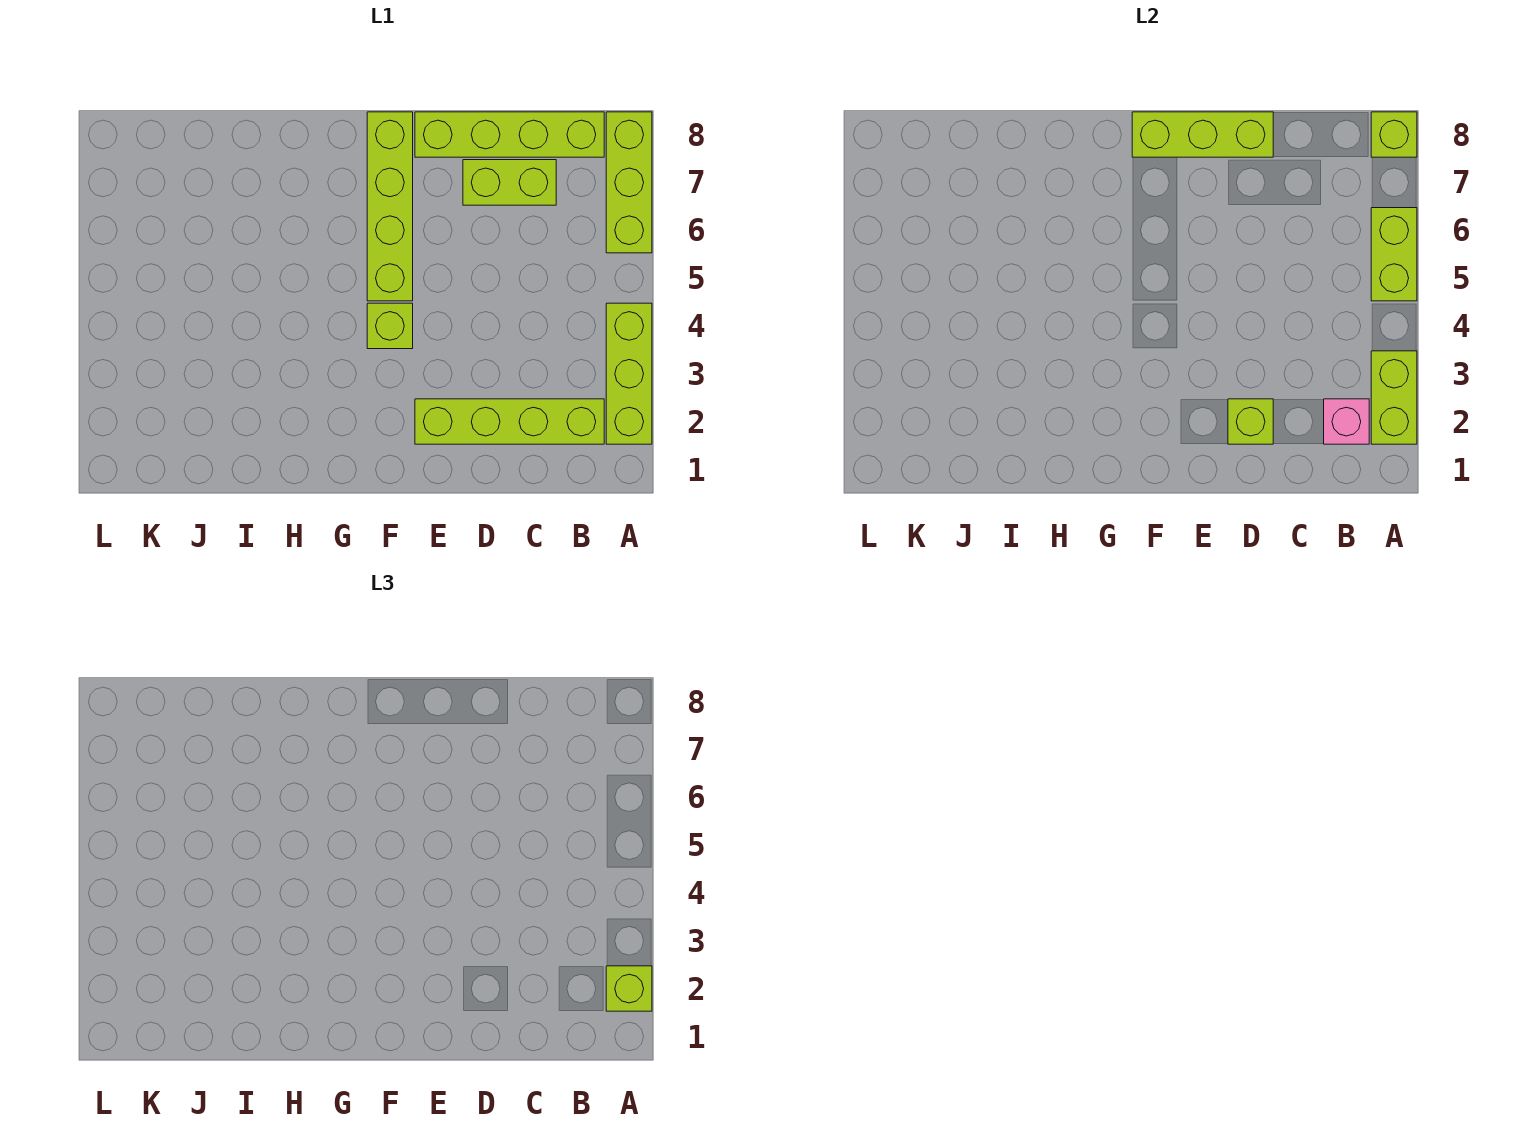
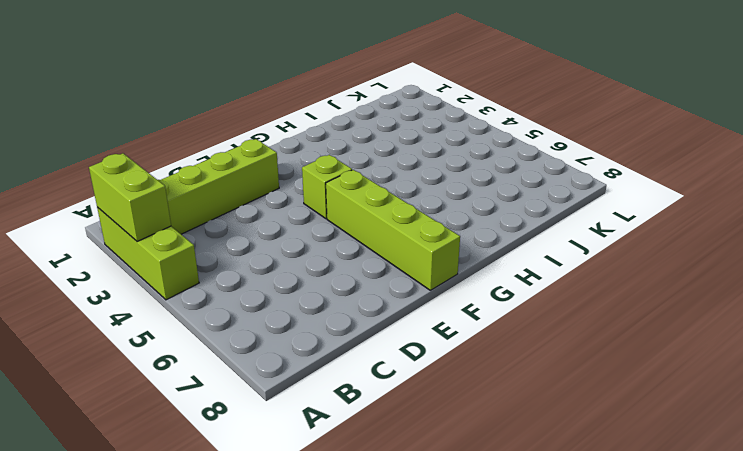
none -> lime brick A6:A8 level 1
none -> lime brick B8:E8 level 1
none -> lime brick C7:D7 level 1

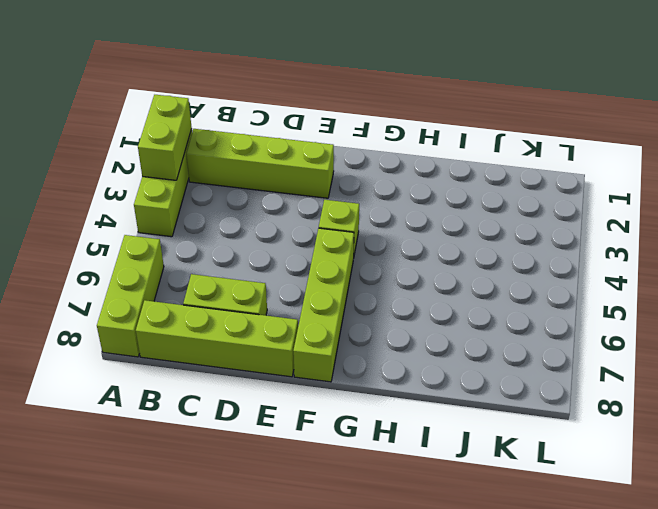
none -> lime brick A5:A6 level 2
none -> lime brick A8 level 2
none -> pink brick B2 level 2

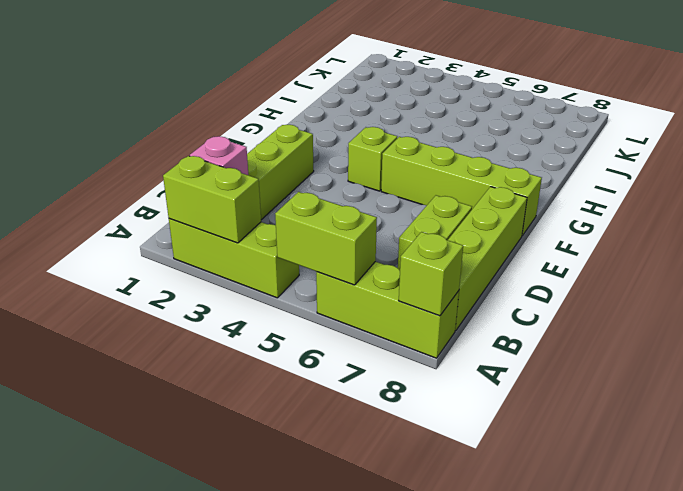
none -> lime brick D2 level 2
none -> lime brick D8:F8 level 2
none -> lime brick A2 level 3

